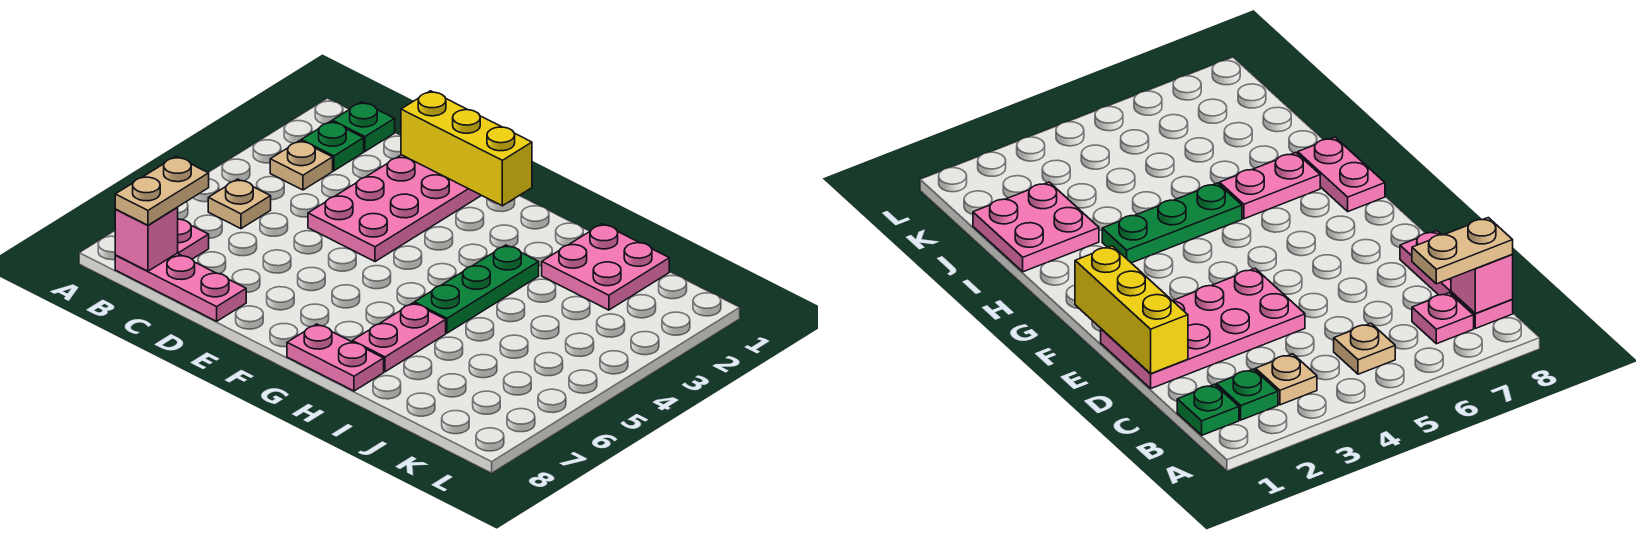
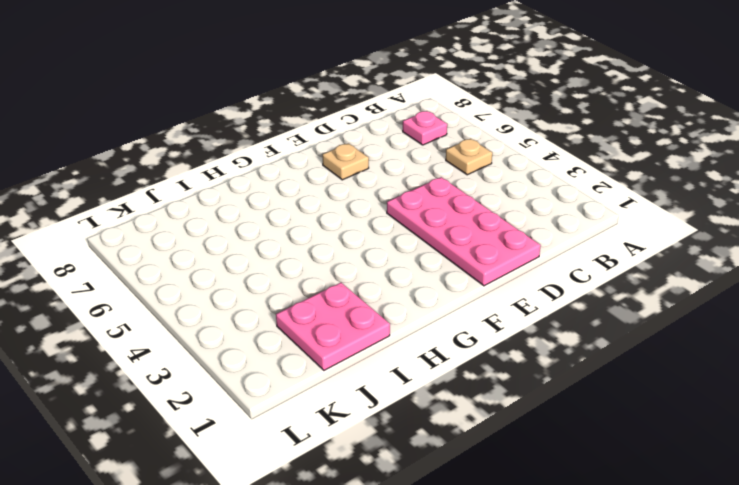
tan plate E7 level 1 -> tan plate B3 level 1
none -> green plate B1 level 1
none -> green plate B2 level 1
none -> pink plate B8:D8 level 1

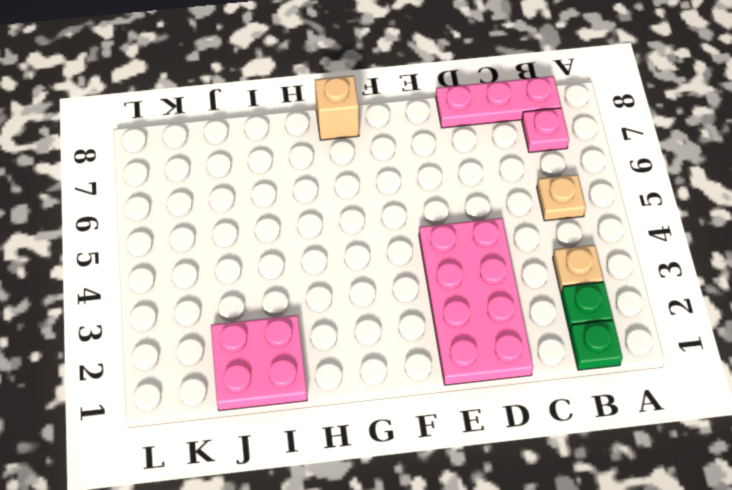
tan brick G8 level 1 -> pink plate G8:H8 level 1
none -> green plate H3:H5 level 1
none -> pink plate H6:H7 level 1
none -> pink brick B8 level 2

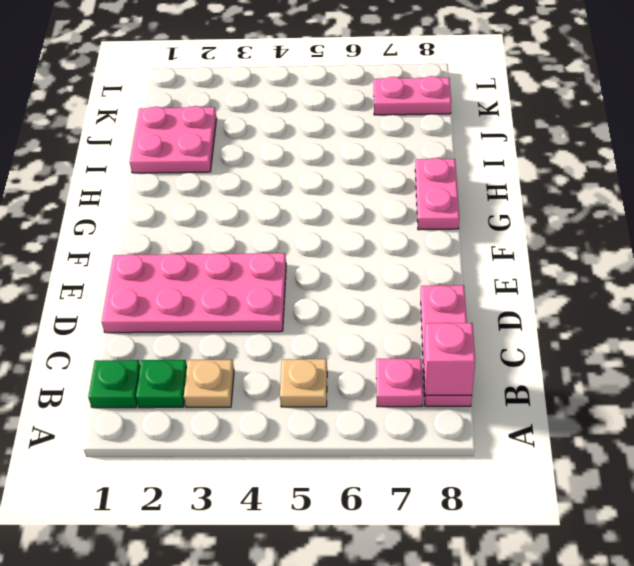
pink plate K7:K8 level 1 -> pink plate H6:H7 level 1
none -> green plate H3:H5 level 1
none -> yellow brick D1:F1 level 2
none -> tan plate B7:B8 level 3

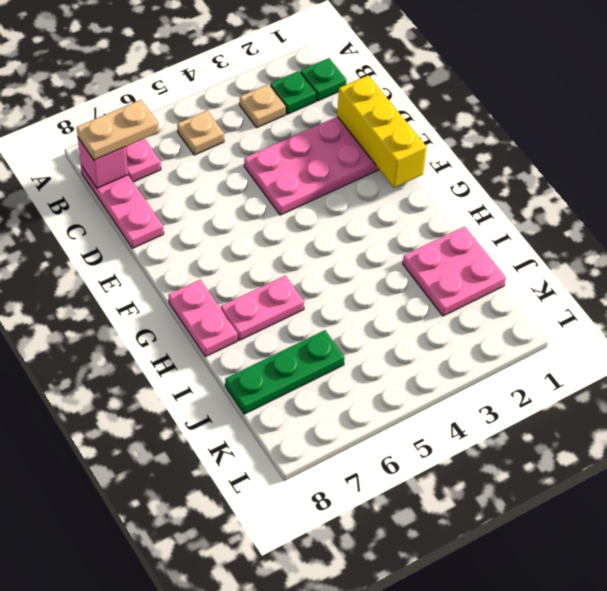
green plate J6:J8 level 1 -> green plate H3:H5 level 1

